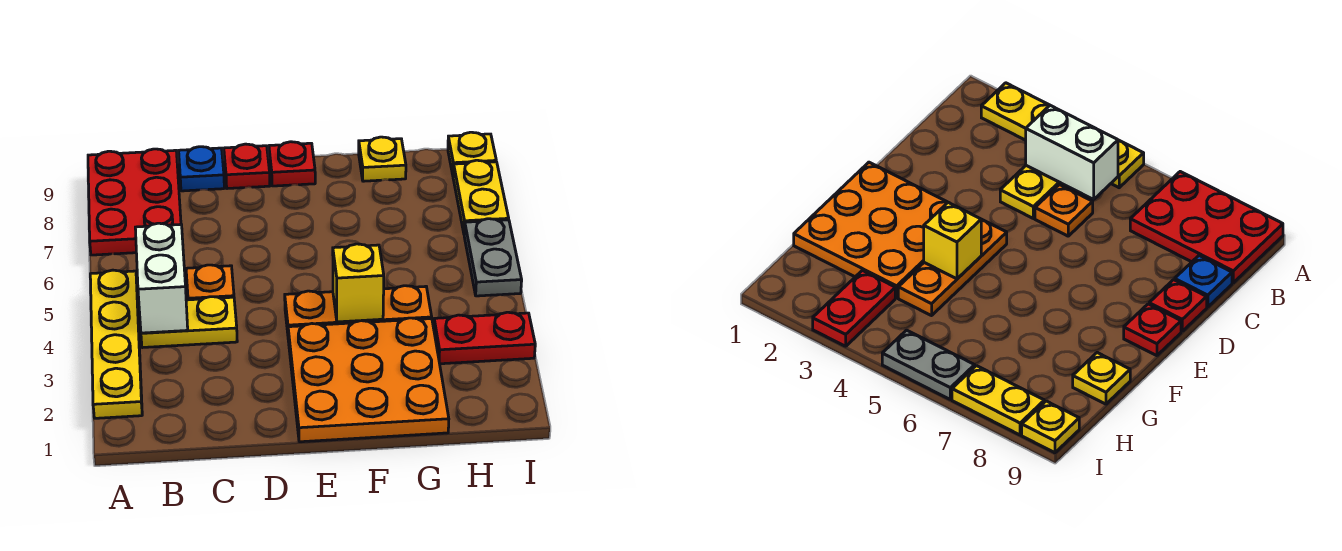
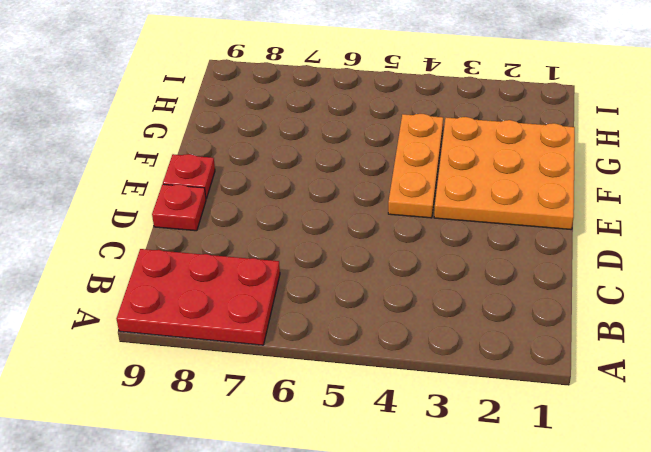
none -> yellow plate A2:A5 level 1
none -> yellow plate B4:C4 level 1
none -> orange plate C5 level 1

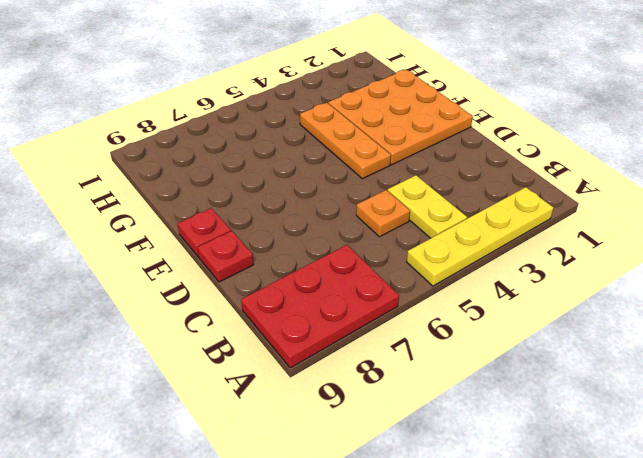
none -> blue plate C9 level 1
none -> yellow plate G9 level 1
none -> red plate H3:I3 level 1

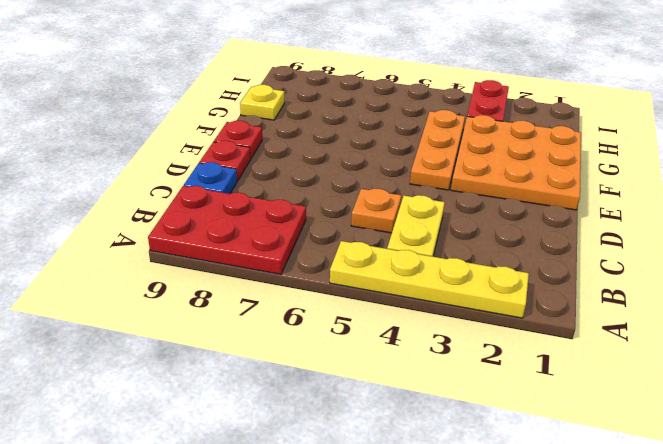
none -> grey plate I5:I6 level 1
none -> yellow plate I7:I8 level 1
none -> yellow plate I9 level 1

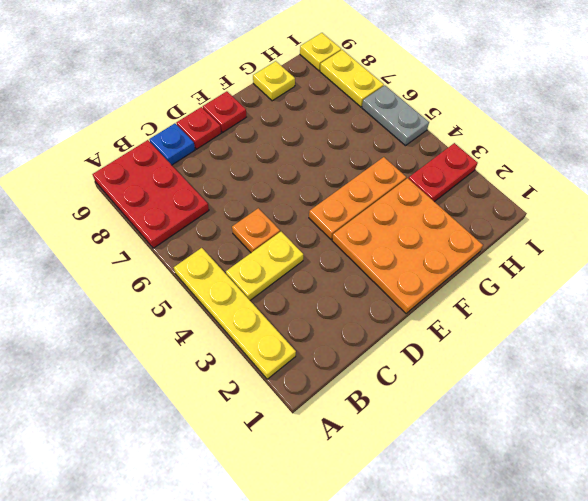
none -> white brick B4:B5 level 2
none -> yellow brick F4 level 2

